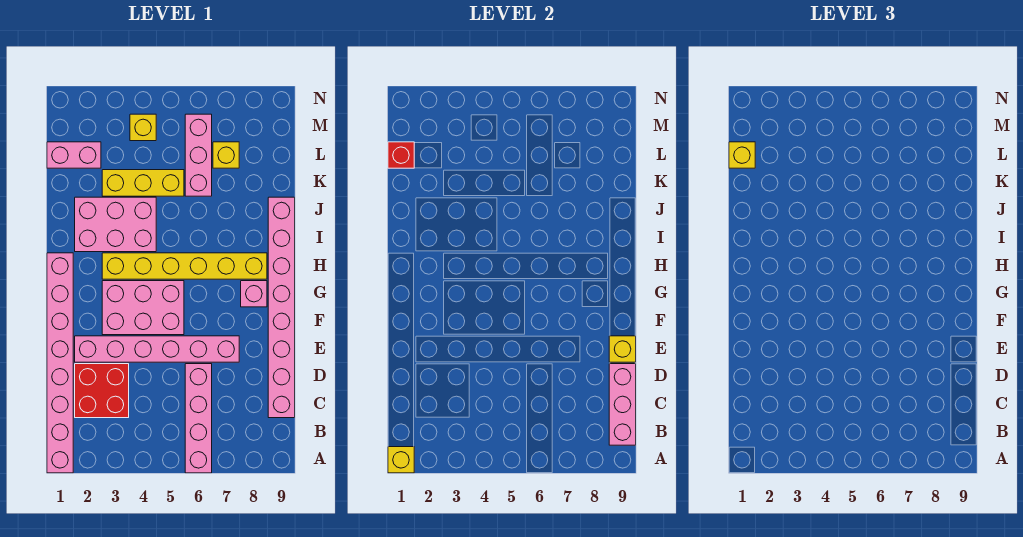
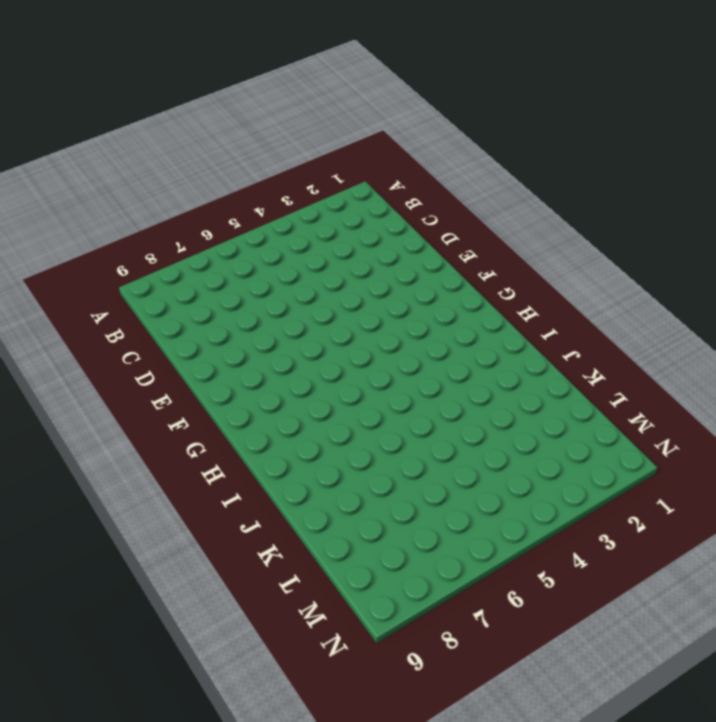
none -> pink brick A1:H1 level 1
none -> pink brick A6:D6 level 1
none -> red brick C2:D3 level 1

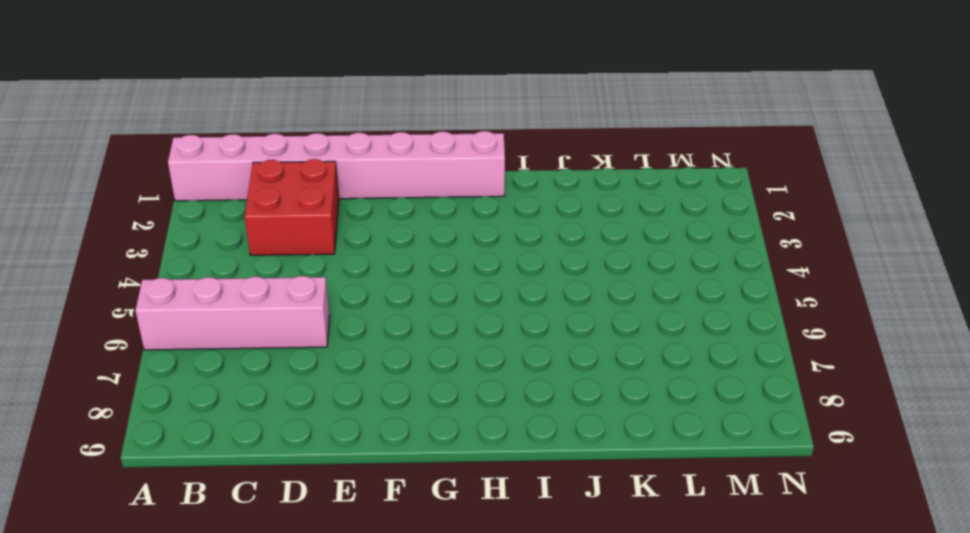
none -> pink brick C9:J9 level 1
none -> pink brick E2:E7 level 1
none -> pink brick F3:G5 level 1

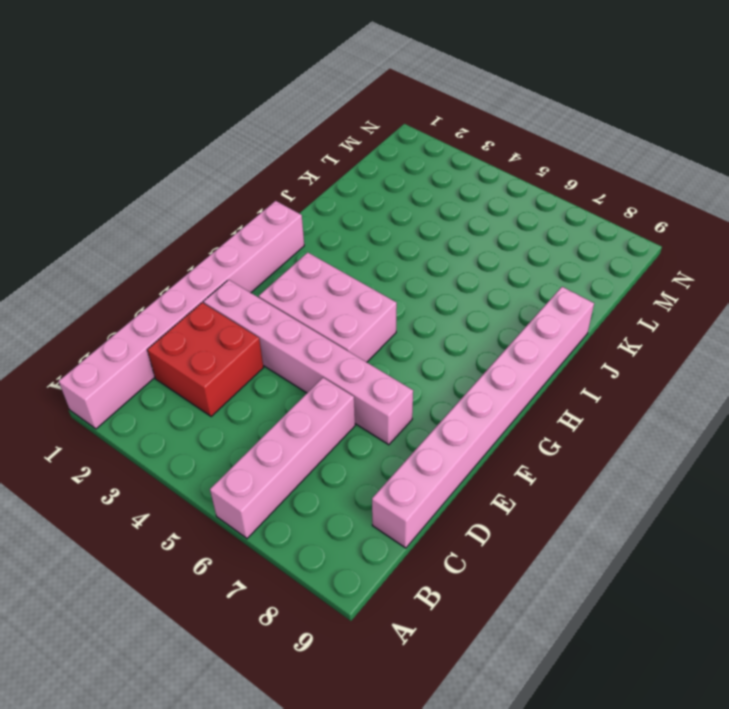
none -> pink brick G8 level 1
none -> yellow brick H3:H8 level 1
none -> pink brick I2:J4 level 1

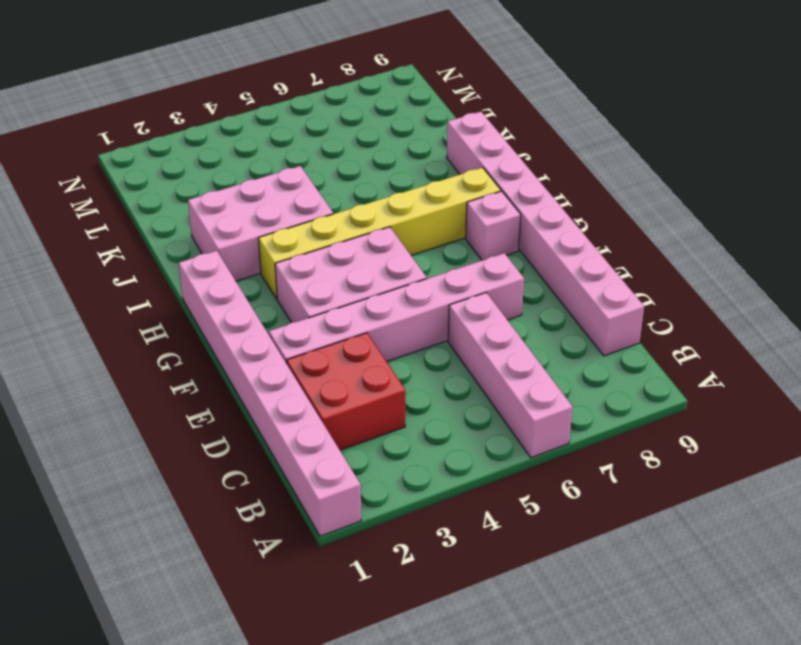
none -> yellow brick K3:K5 level 1
none -> pink brick K6:M6 level 1
none -> pink brick L1:L2 level 1

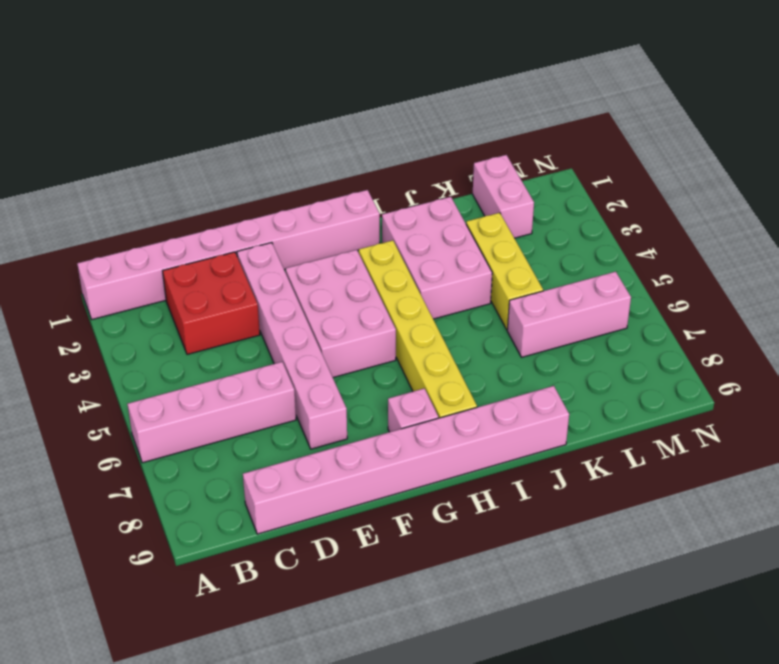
none -> yellow brick L7 level 1
none -> yellow brick M4 level 1
none -> yellow brick A1 level 2

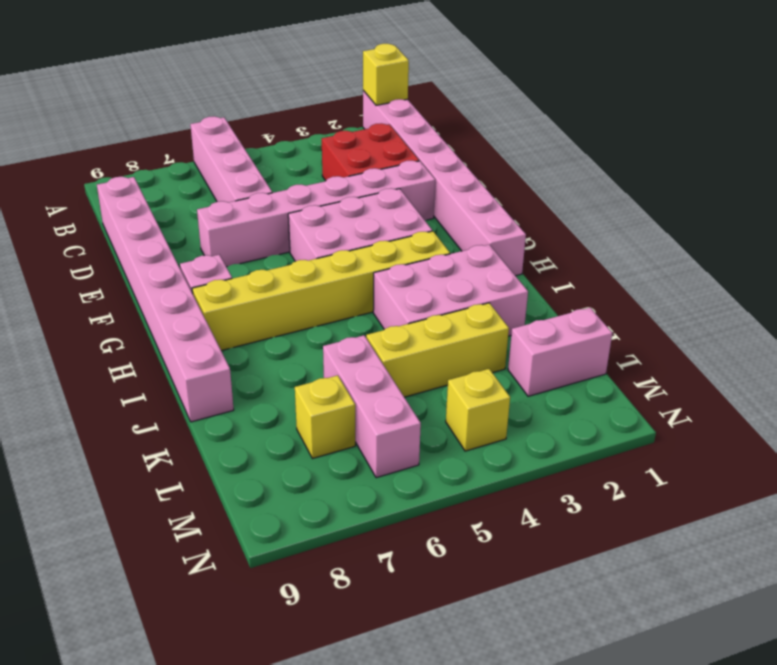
none -> pink brick B9:D9 level 2
none -> yellow brick E9 level 2
none -> red brick L1 level 2

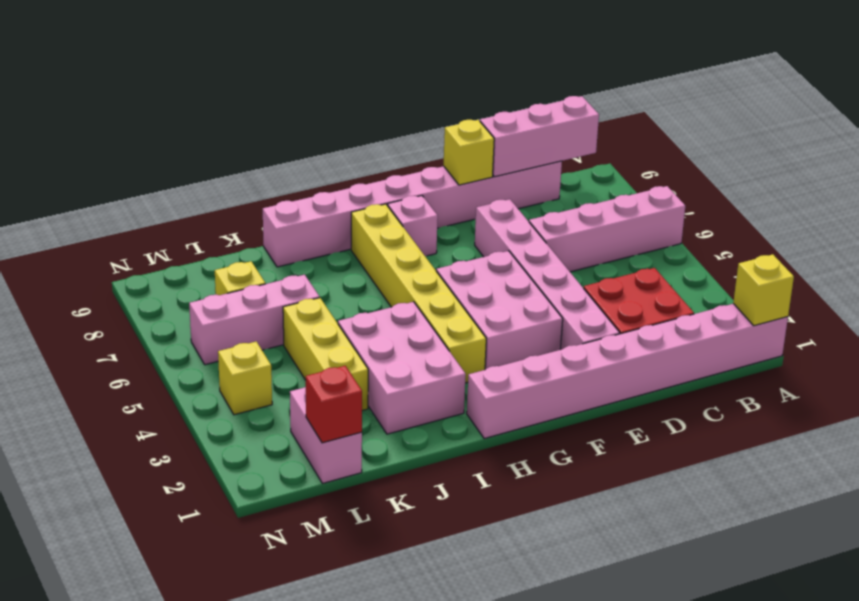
none -> yellow brick L1 level 3

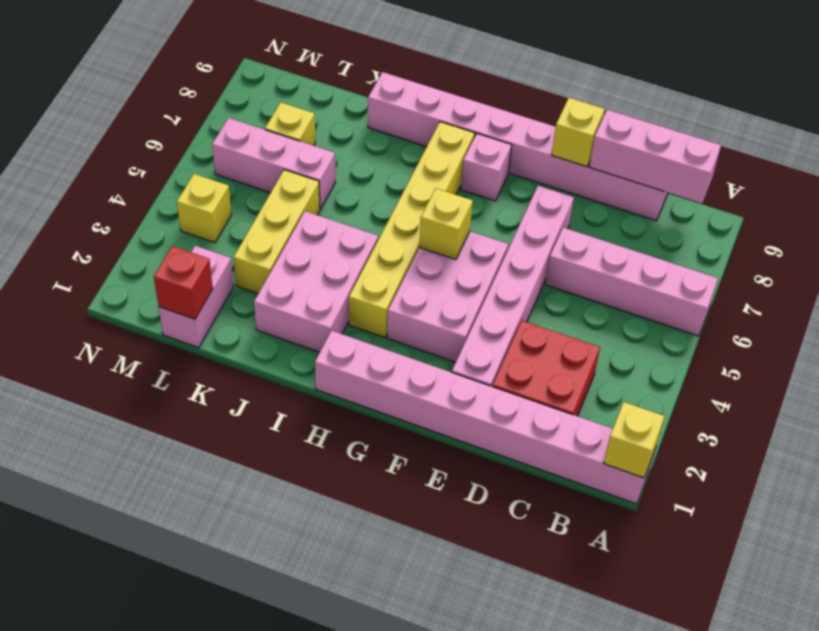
yellow brick G5 level 2 -> yellow brick L1 level 3

